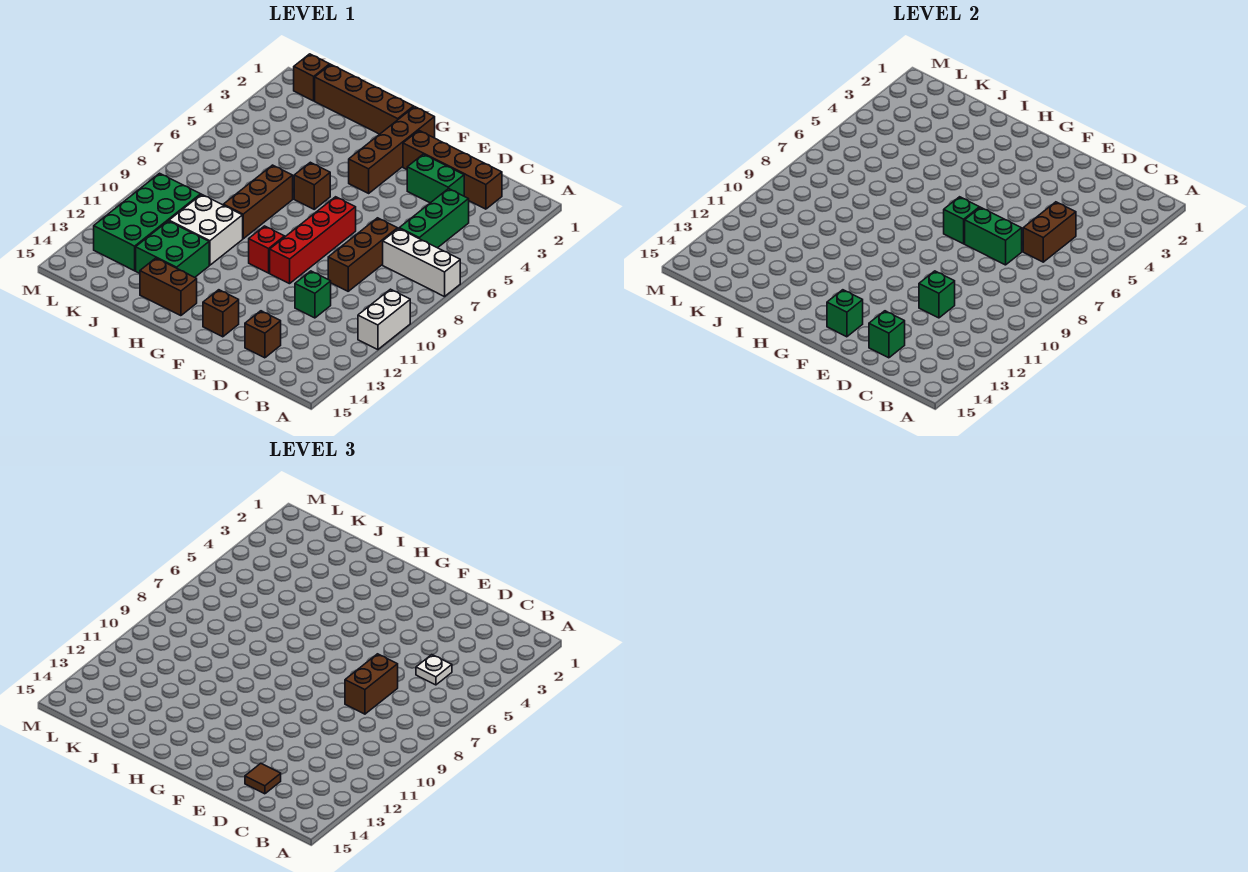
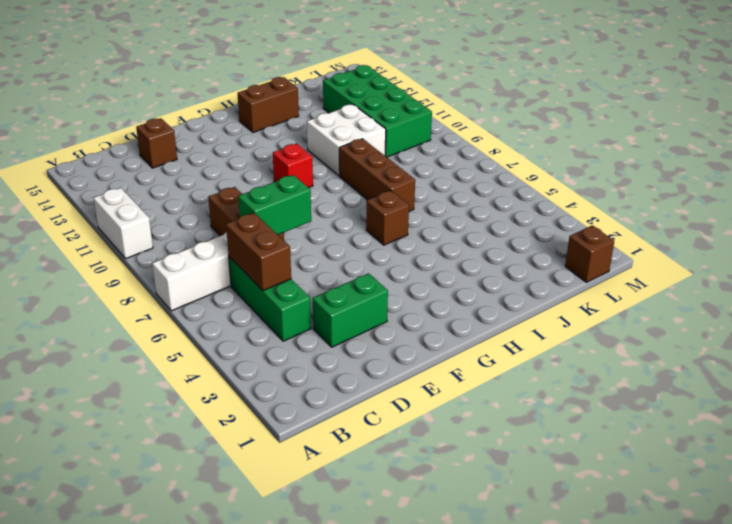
none -> brown brick C2:F2 level 1
none -> green brick D11 level 1
none -> red brick F7:F10 level 1

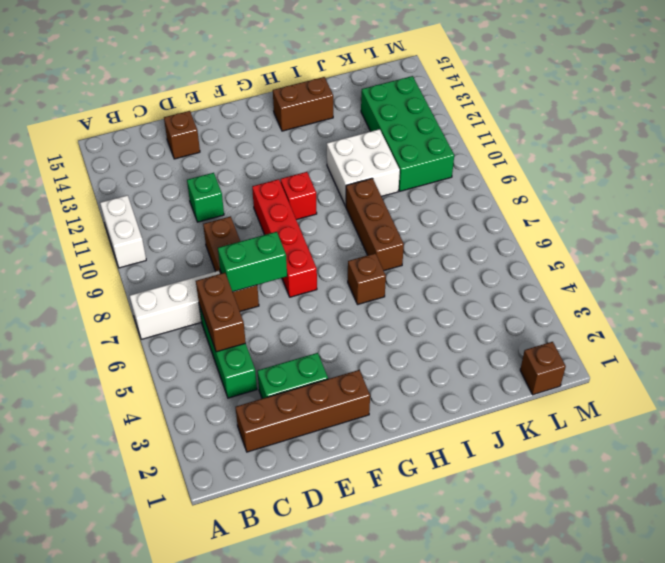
none -> brown brick F14 level 1
none -> brown brick G1:G4 level 1
none -> brown brick H1:K1 level 1

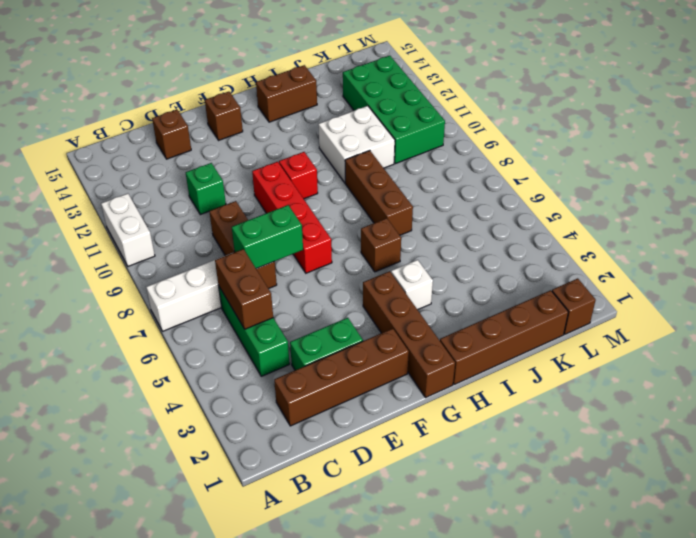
white brick H4 level 1 -> none
none -> green brick I12:J13 level 1
none -> green brick D11 level 2
none -> green brick D14 level 2

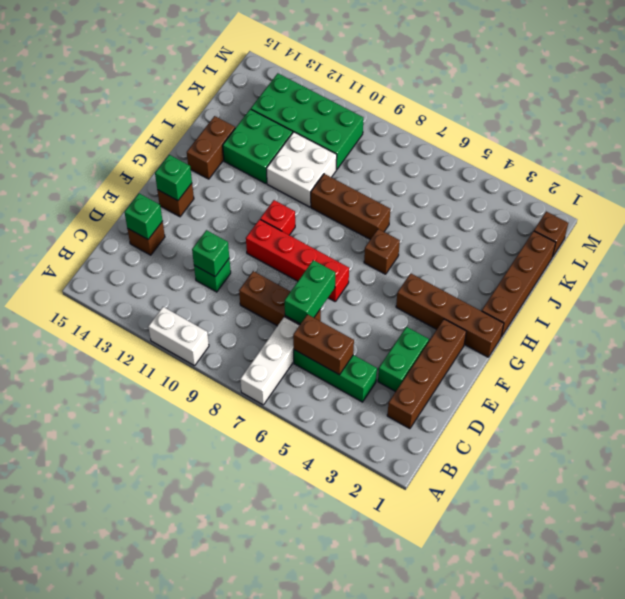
none -> green brick F7 level 2
none -> white plate C5 level 3
none -> brown brick D7:D8 level 3

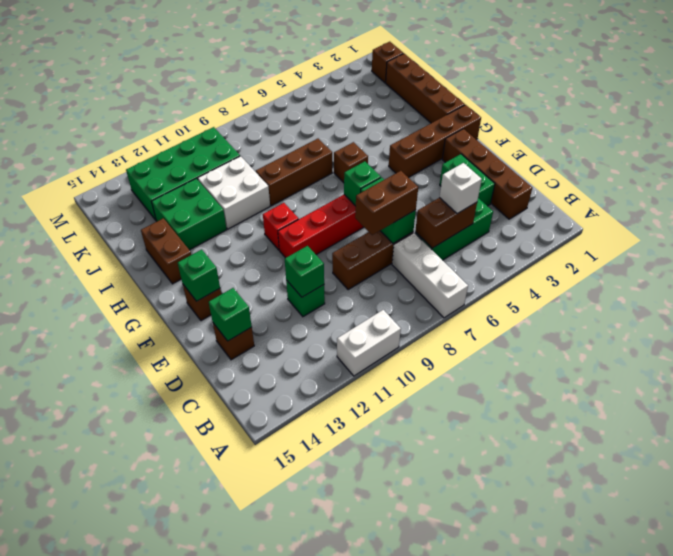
white brick C5 level 3 -> white plate C5 level 3
none -> brown tile D14 level 3

